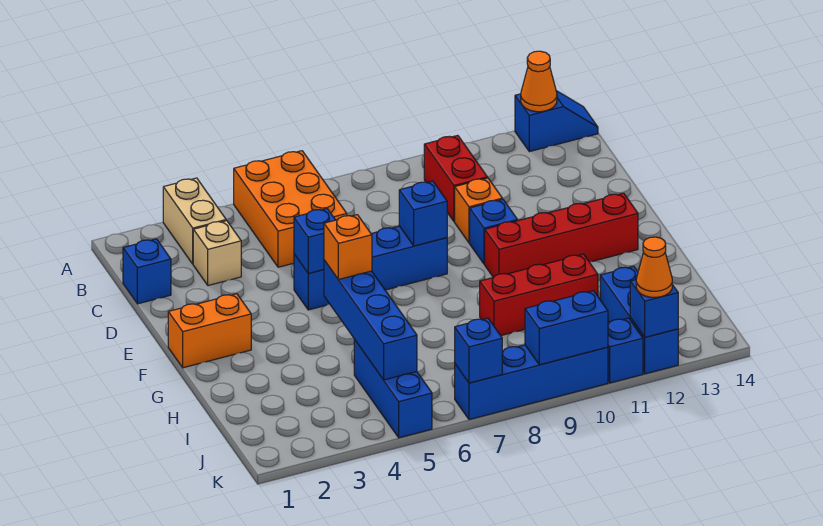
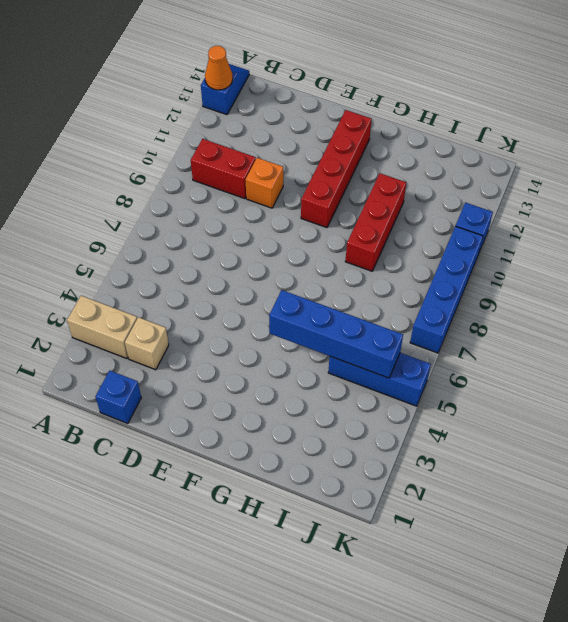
none -> orange brick A5:C6 level 1
none -> blue brick E5:E8 level 1
none -> blue brick E10 level 1

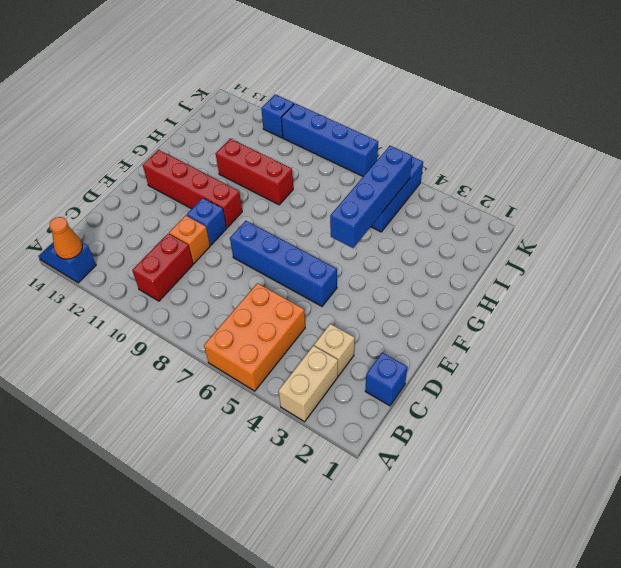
none -> orange brick F1:F2 level 1
none -> blue brick I12:K12 level 1
none -> blue brick E5 level 2

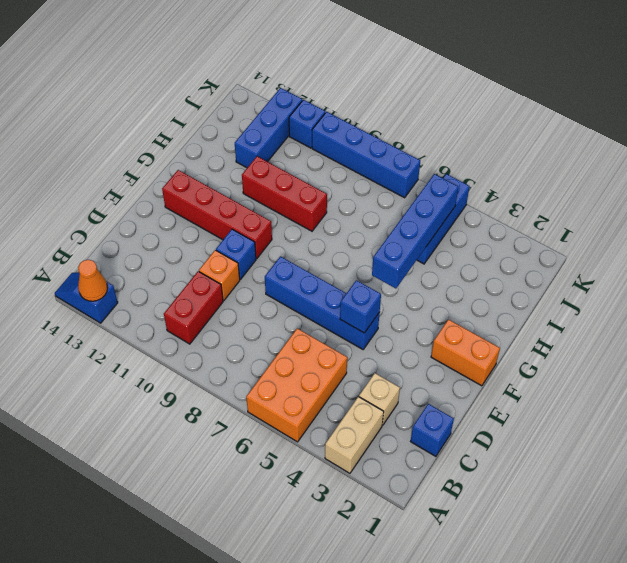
none -> blue brick E8 level 2
none -> blue brick K7 level 2
none -> blue brick K9:K10 level 2

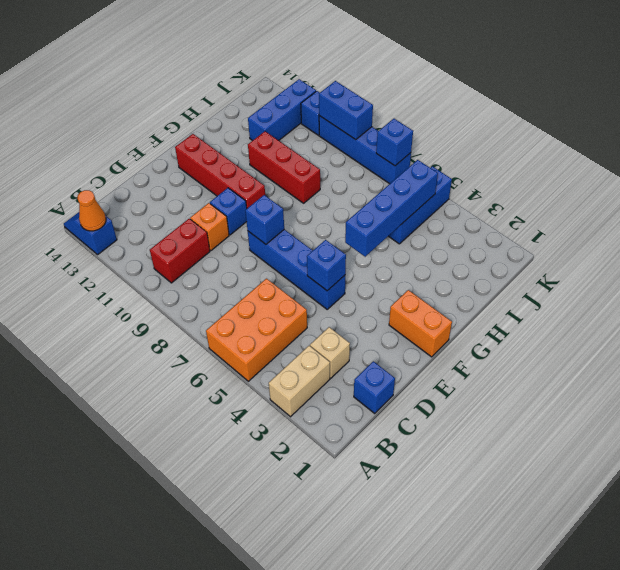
none -> blue brick K12 level 2
none -> orange brick G5 level 3
none -> orange cone K12 level 3

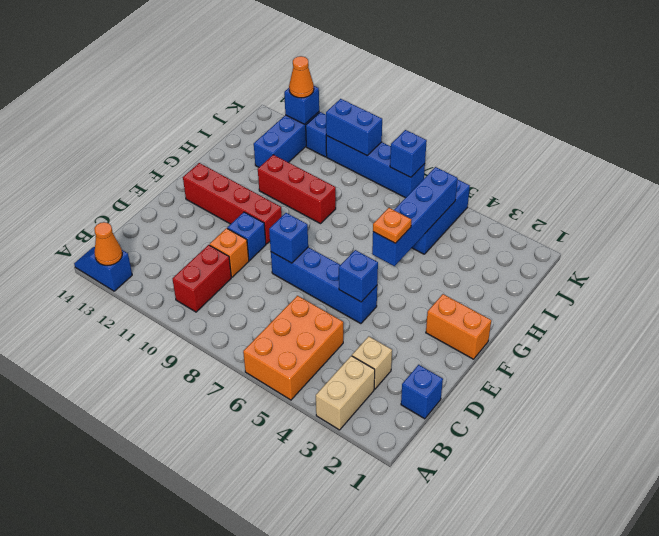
orange plate G5 level 3 -> orange brick G5 level 3

